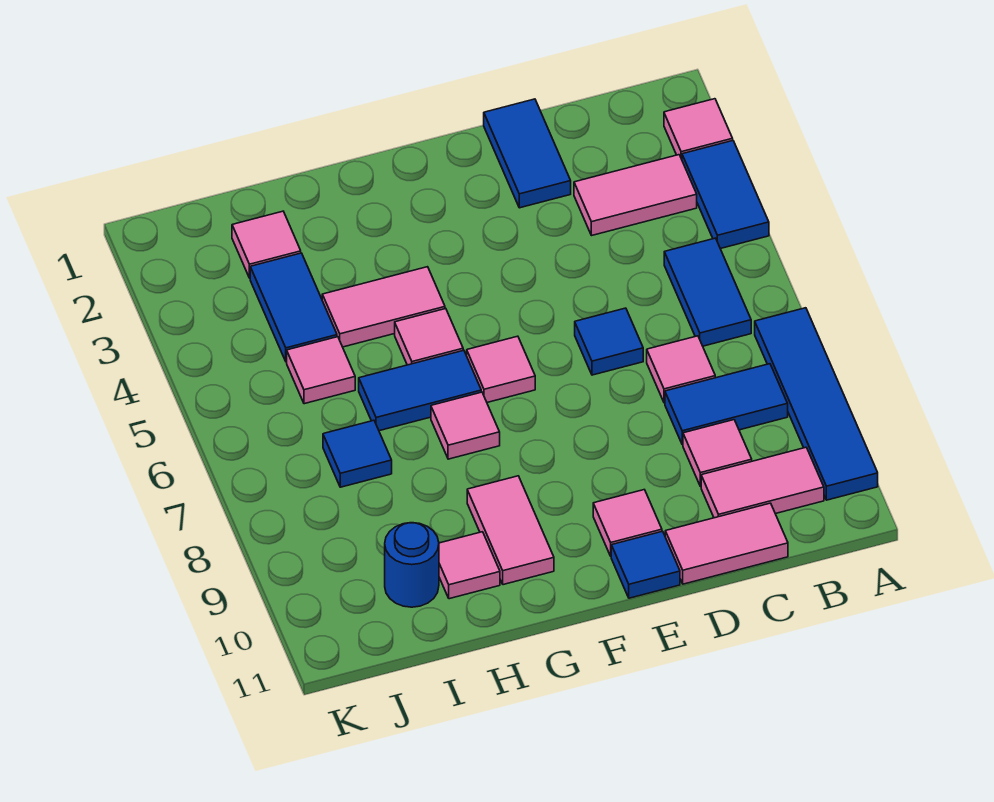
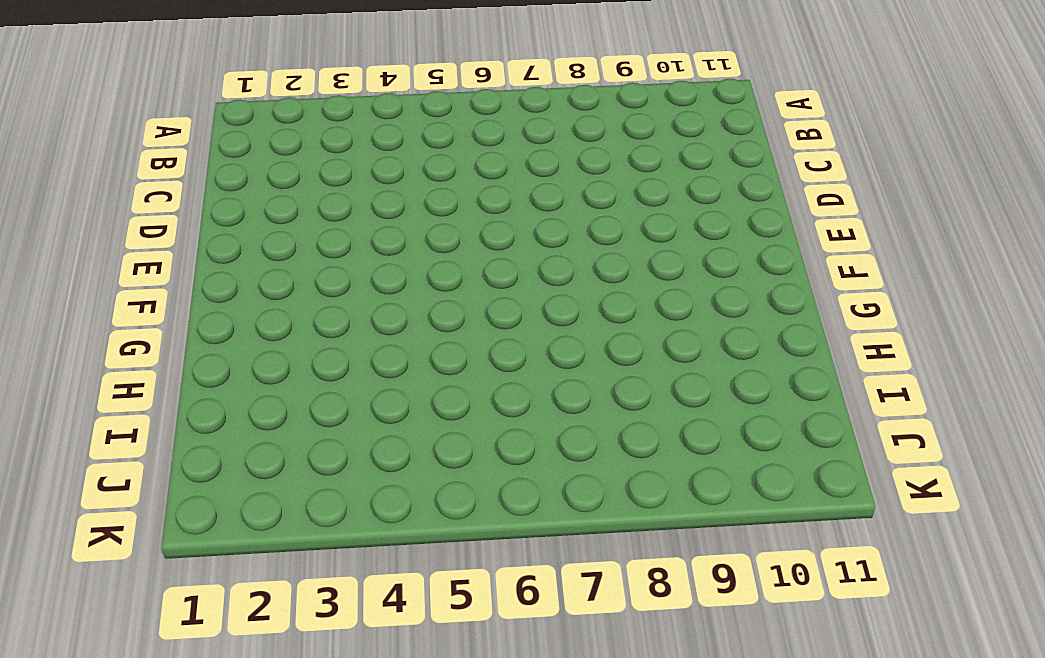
none -> pink tile A2 level 1
none -> blue tile A3:A4 level 1
none -> blue tile A7:A10 level 1

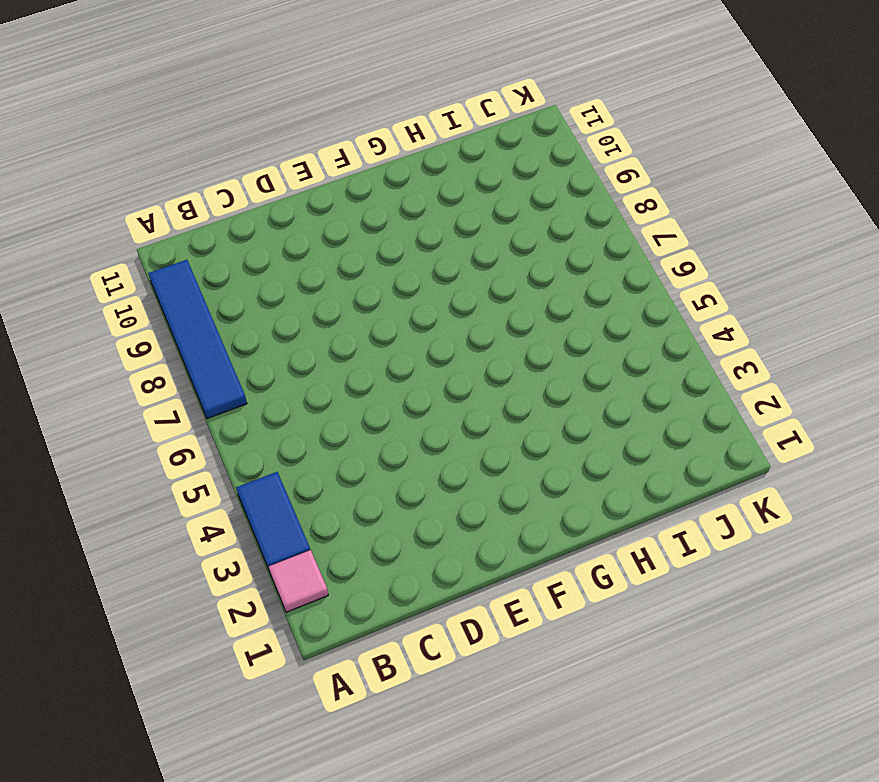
none -> pink tile B3:C3 level 1
none -> blue tile B5:B6 level 1
none -> blue tile B8:C8 level 1

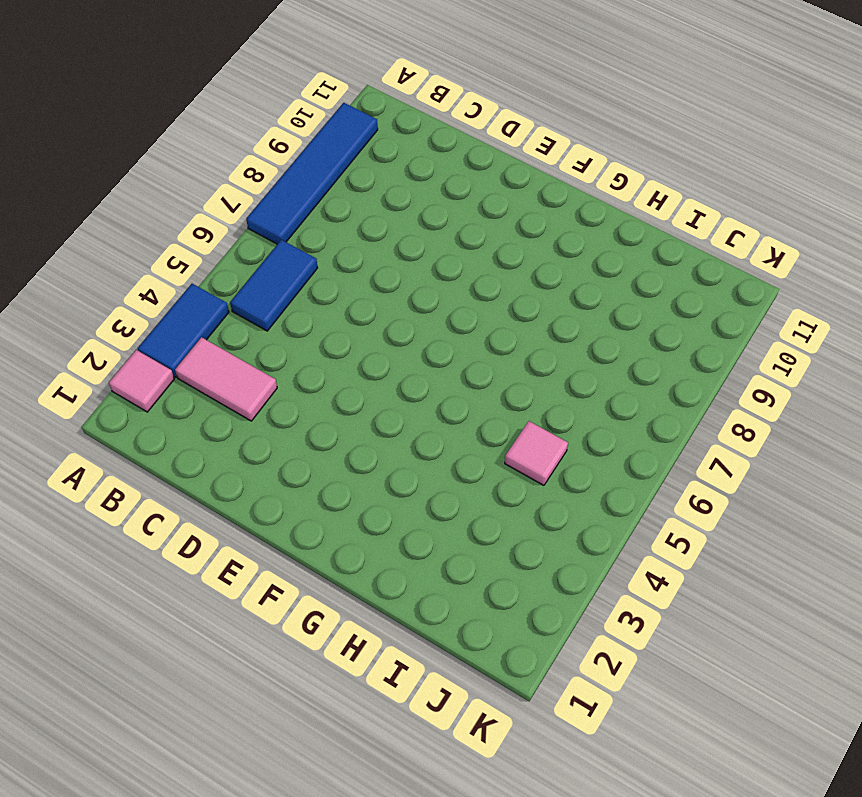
none -> blue tile B8:C8 level 1
none -> pink tile B10:C10 level 1
none -> pink tile C7 level 1

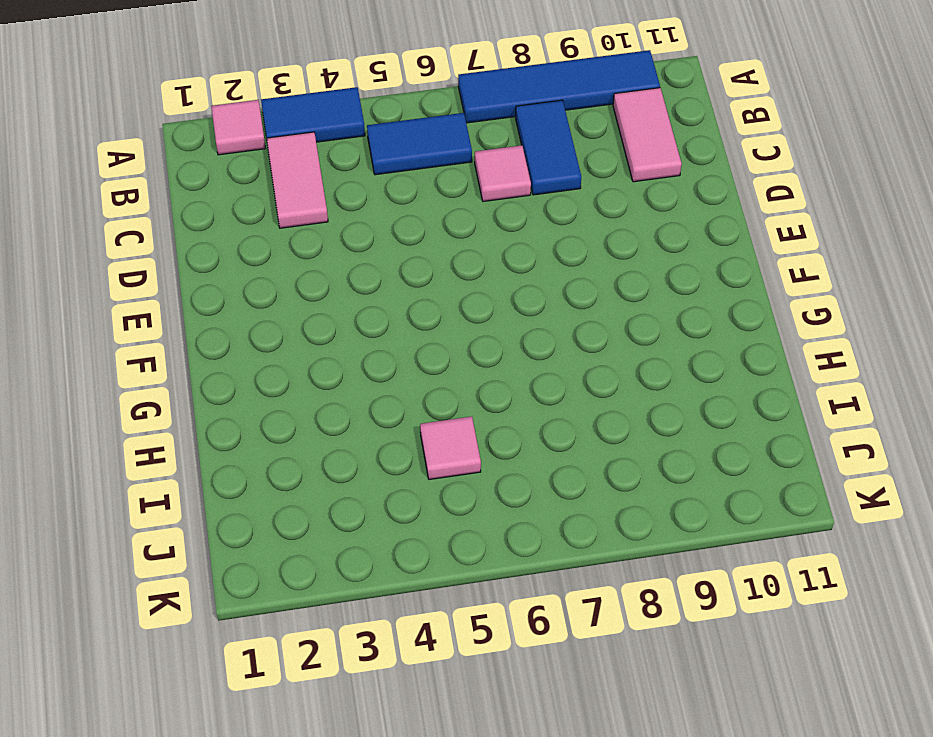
none -> pink tile C9 level 1
none -> pink tile C11:D11 level 1
none -> blue tile D1:D2 level 1

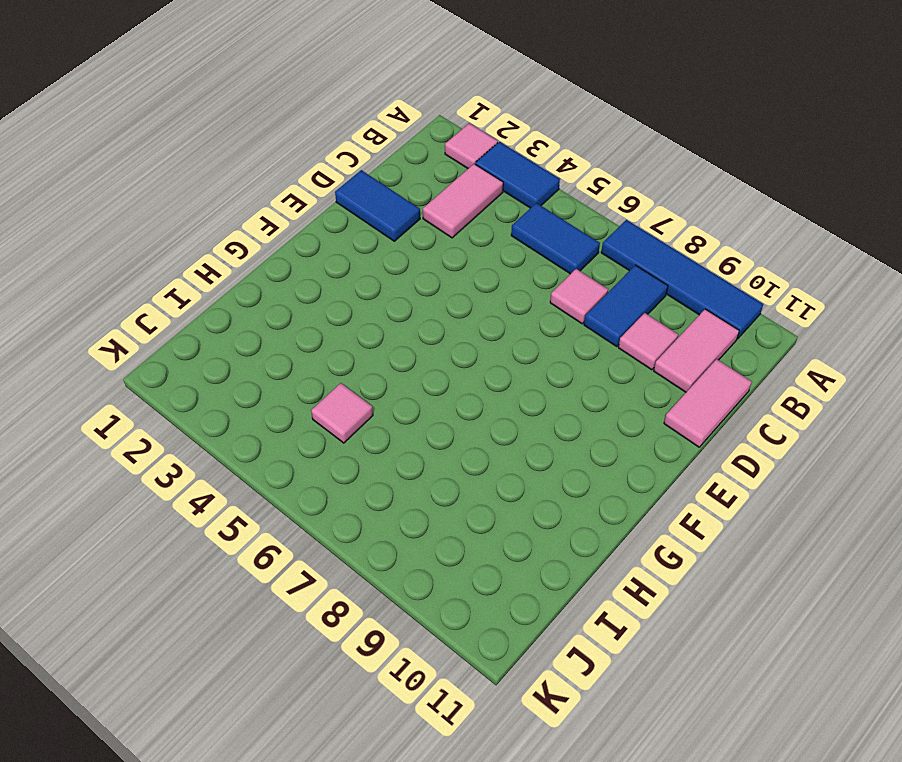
none -> blue tile D6 level 1
none -> pink tile E10 level 1
none -> blue tile E11 level 1

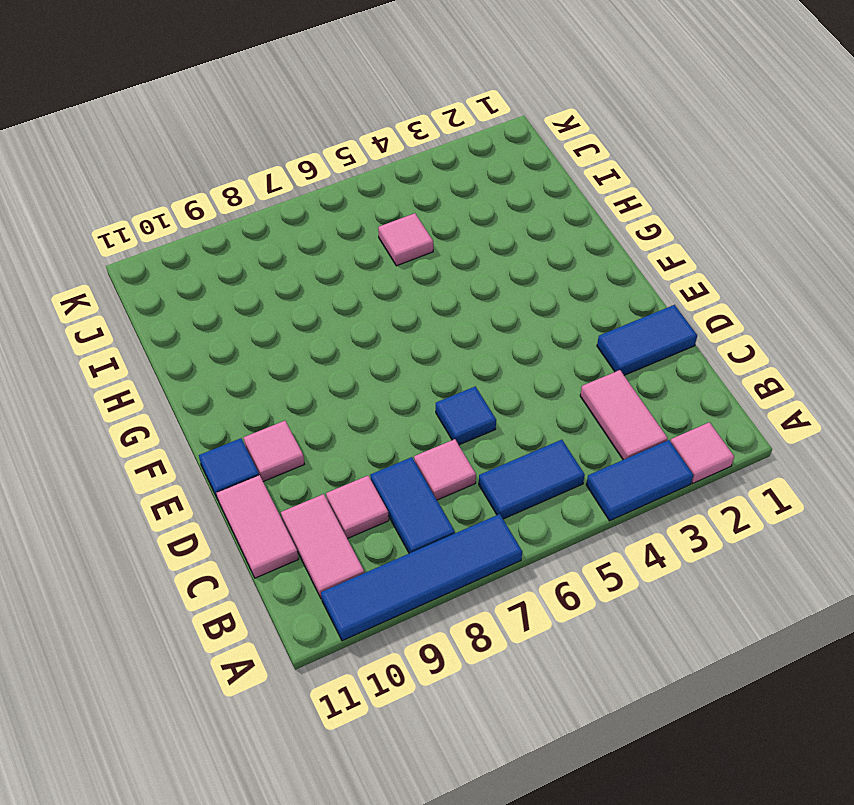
none -> pink tile F6 level 1
none -> pink tile G4:H4 level 1
none -> pink tile G5 level 1

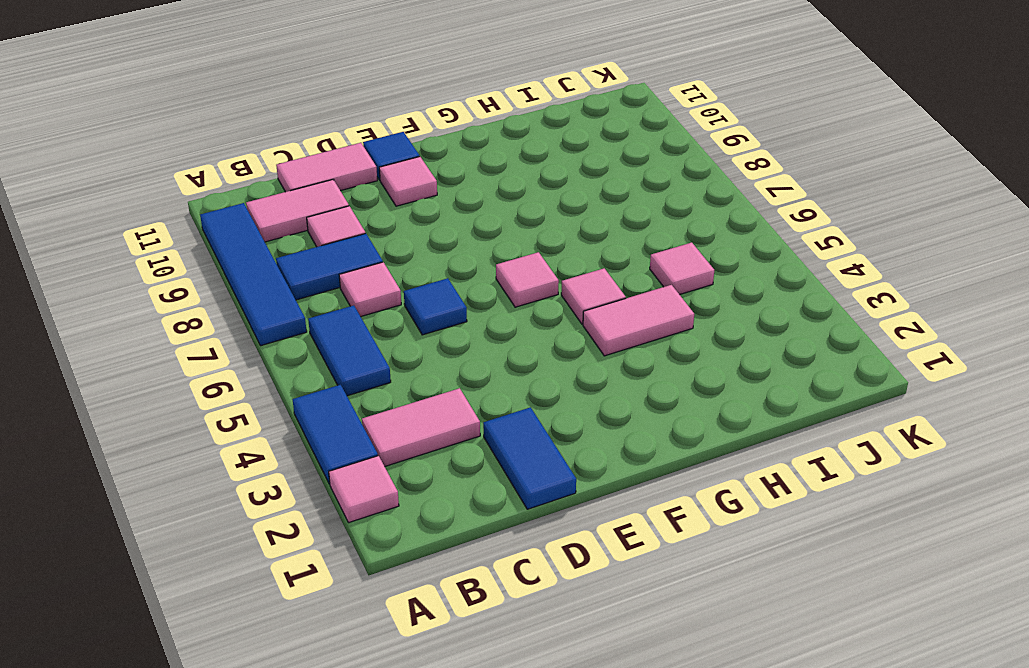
none -> blue tile G6:H6 level 1
none -> pink tile G7 level 1
none -> pink tile G9:G10 level 1

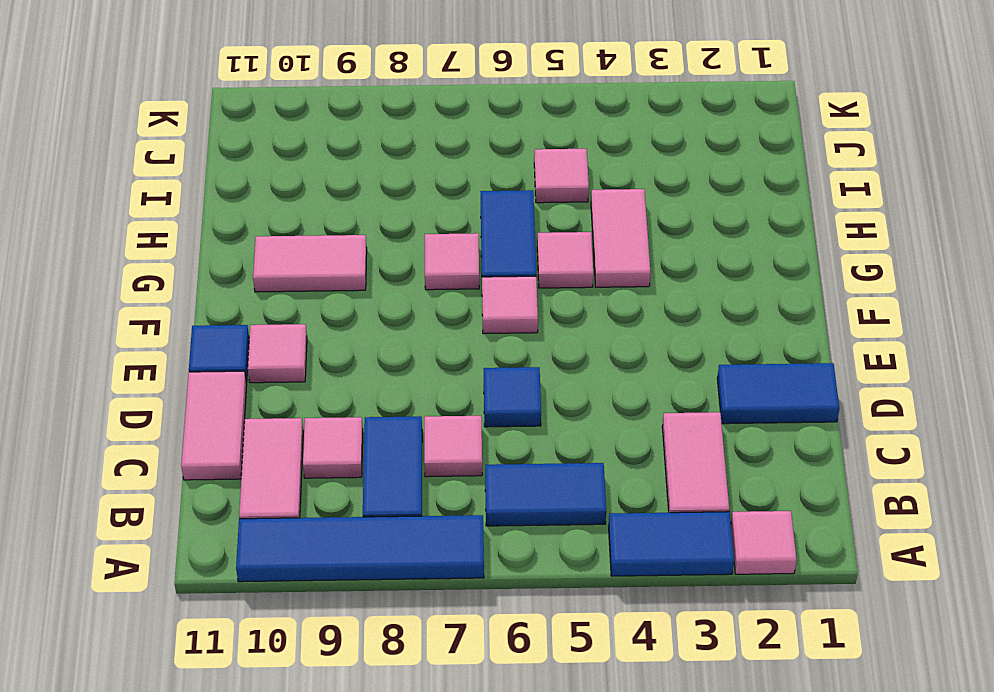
none -> pink tile H10 level 1
none -> pink tile I2 level 1
none -> blue tile I3:I4 level 1

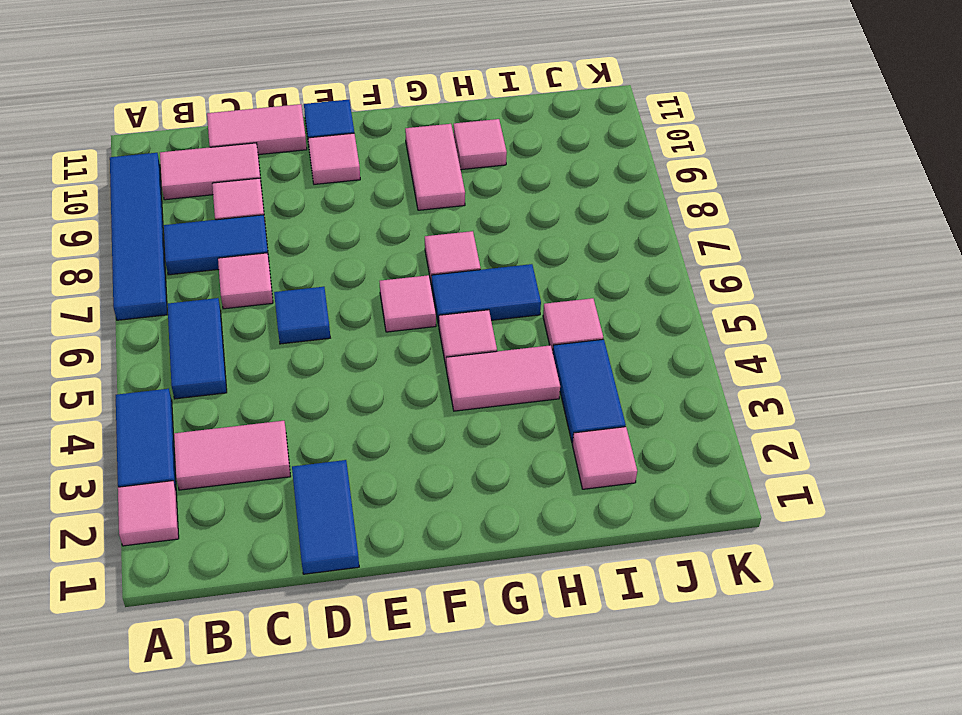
none -> blue tile I7 level 1
none -> blue round brick I10 level 1

